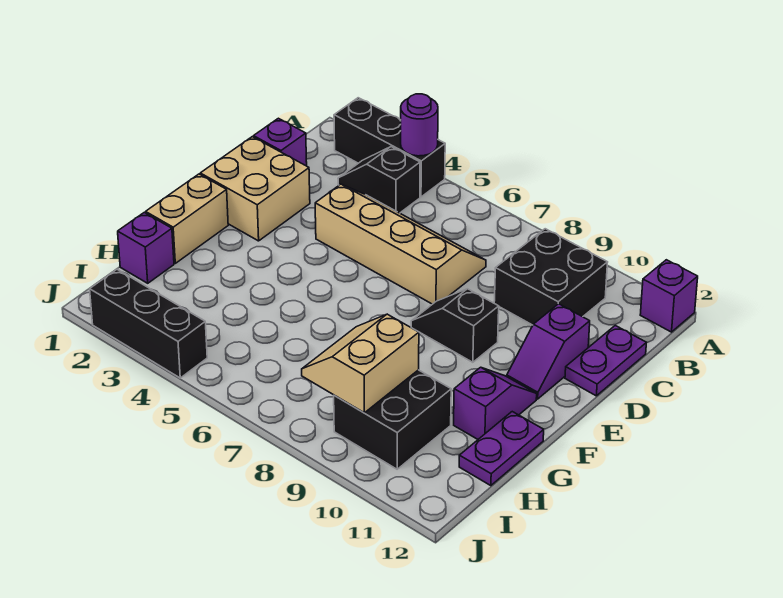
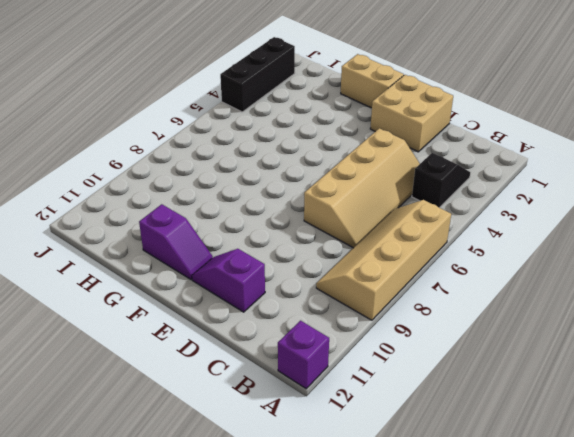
tan slope A6:B9 level 1 top A -> black brick B9:C10 level 1
none -> black brick A2:A4 level 1
none -> purple brick C1 level 1
none -> purple plate C12:D12 level 1

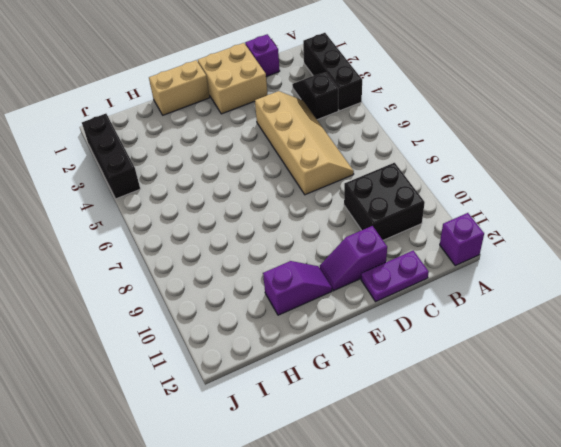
none -> black slope E8:E9 level 1 top 9
none -> purple plate G12:H12 level 1
none -> purple brick H1 level 1

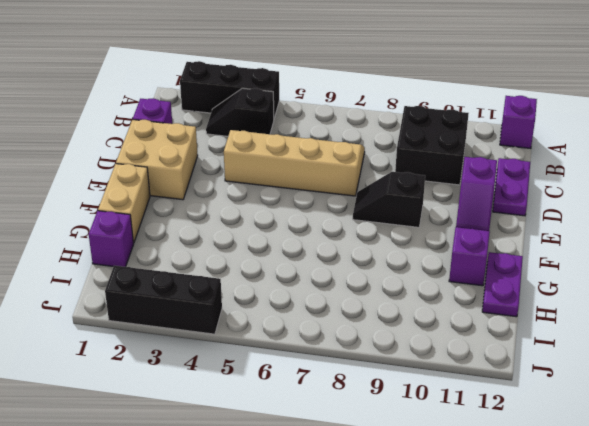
none -> black brick H9:I10 level 1
none -> purple round brick A4 level 2
none -> tan slope H8:I9 level 2 top 9

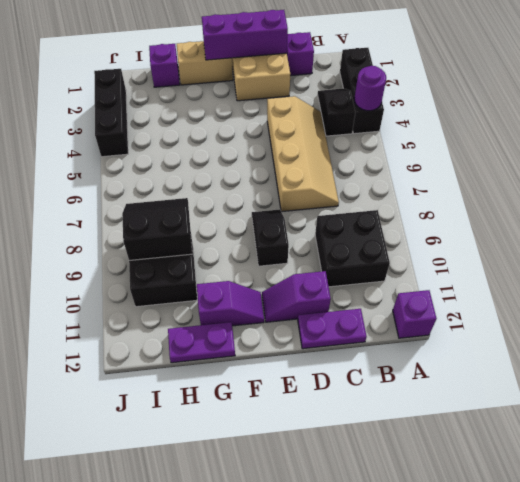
purple brick D1:F1 level 2 -> none
black slope H8:I9 level 2 top 9 -> tan slope H8:I9 level 2 top 9

